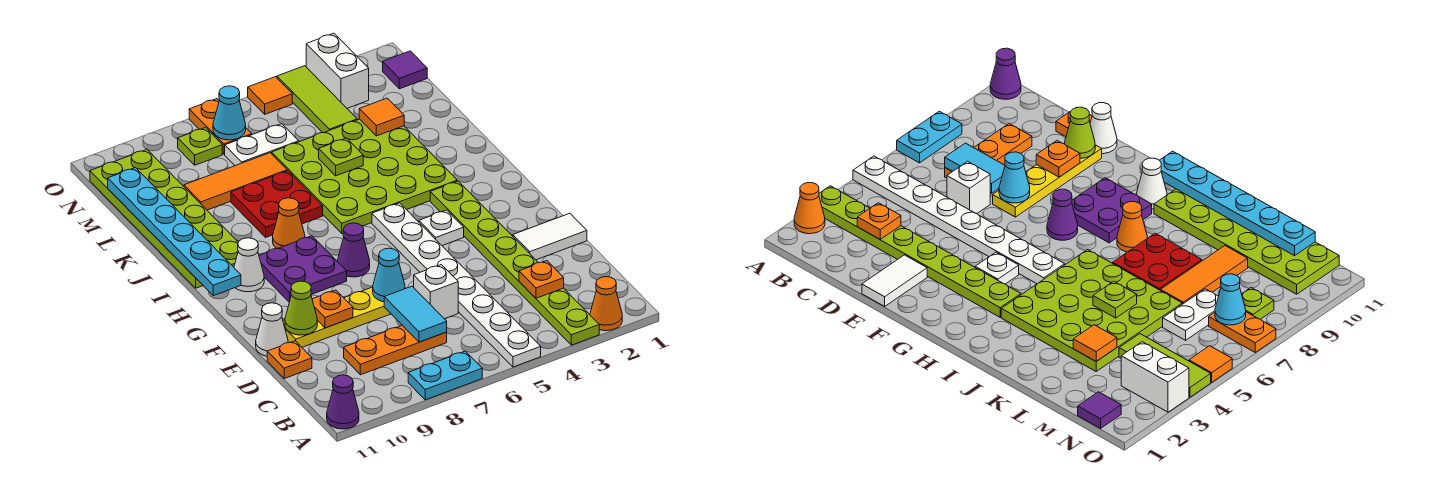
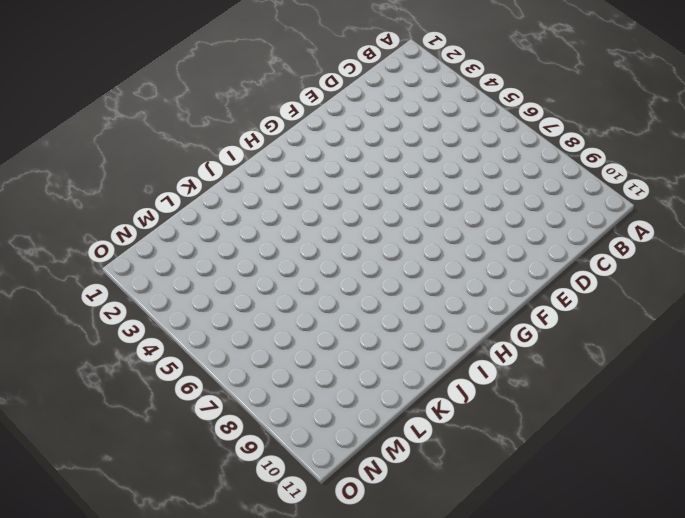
none -> orange cone A2 level 1
none -> lime plate A3:H3 level 1
none -> white plate A5:H5 level 1
none -> cyan plate A7:A8 level 1

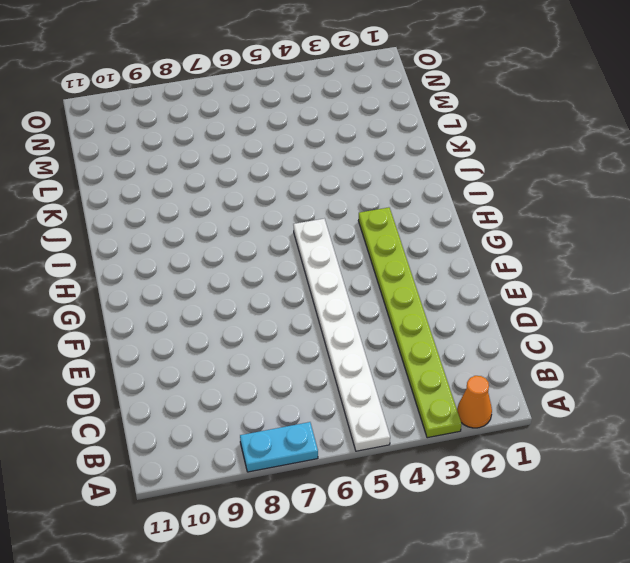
none -> purple cone A11 level 1
none -> orange plate C7:C9 level 1
none -> white brick D6 level 1
none -> orange plate D11 level 1

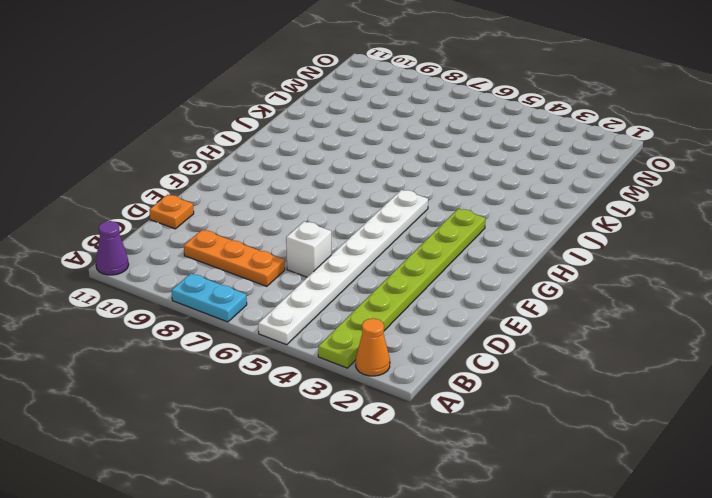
none -> white tile E1:E2 level 1
none -> yellow plate E7:E10 level 1
none -> white cone E11 level 1
none -> white plate G4 level 1

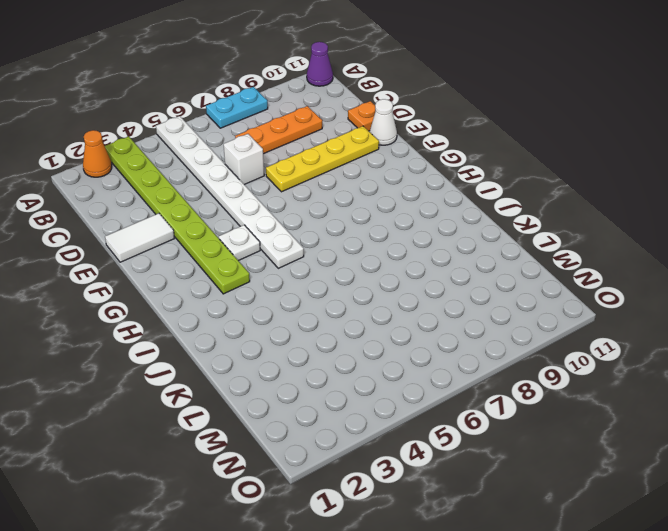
none -> purple cone G7 level 1
none -> purple plate G8:H9 level 1
none -> white cone H10 level 1
none -> lime plate I3:L6 level 1

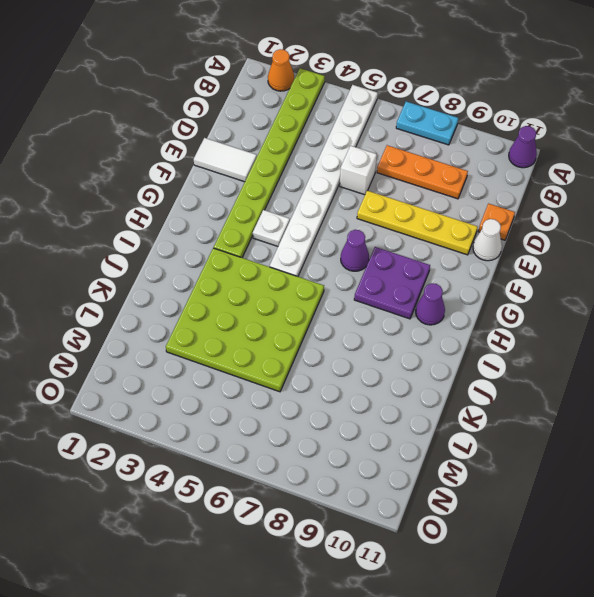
purple cone H10 level 1 -> white cone H10 level 1
none -> orange cone I8 level 1
none -> lime plate I10:N11 level 1
none -> red plate J7:K8 level 1
none -> orange tile L7:L9 level 1

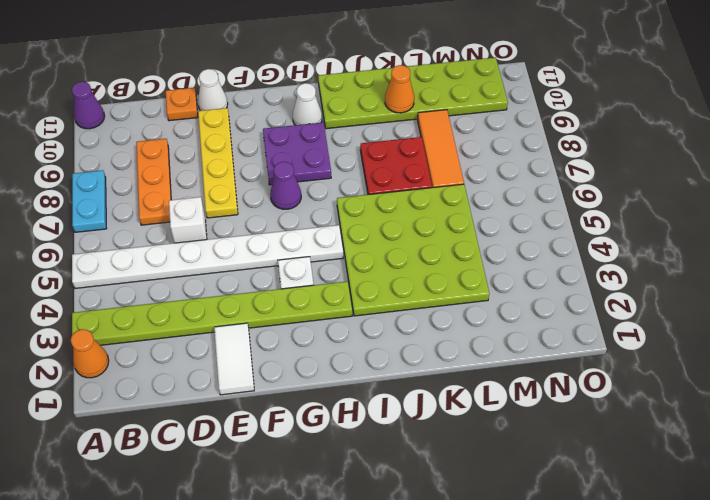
orange cone K10 level 2 -> orange cone I8 level 1
none -> lime tile M4:O4 level 1
none -> white plate M6:M7 level 1
none -> purple tile N1 level 1
none -> white brick N3:O3 level 1

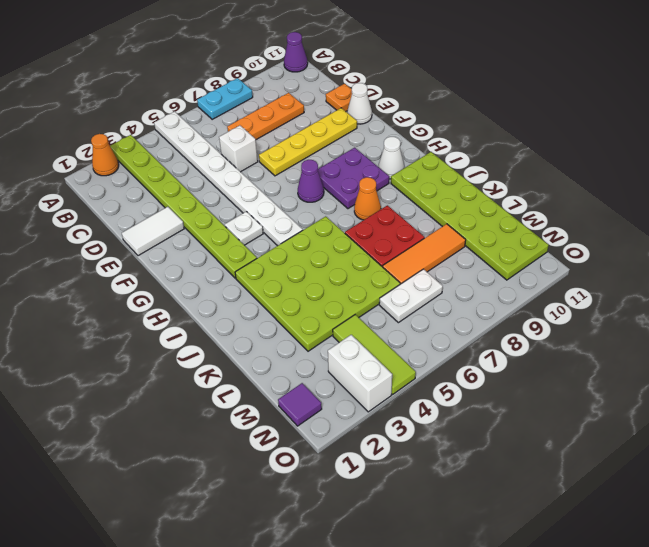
none -> orange plate N7:O7 level 1
none -> lime plate N8 level 1
none -> orange tile O5 level 1
none -> orange plate C3 level 2

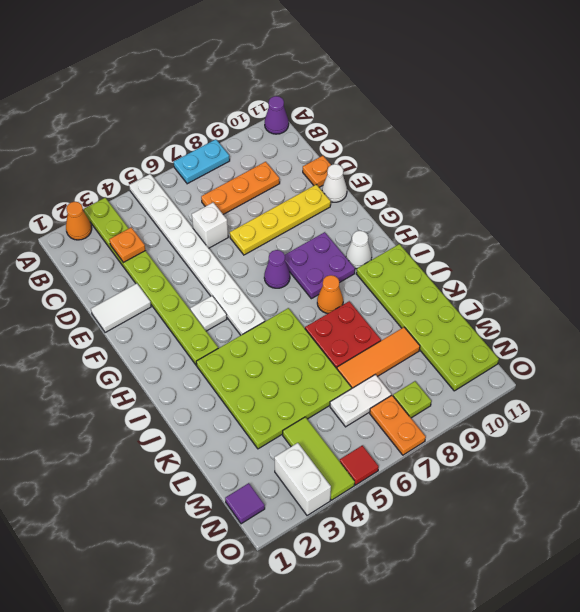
red tile O5 level 1 -> orange tile O5 level 1
none -> cyan tile C7:D7 level 2
none -> cyan cone E7 level 2
none -> orange plate E9 level 2
none -> lime cone E10 level 2

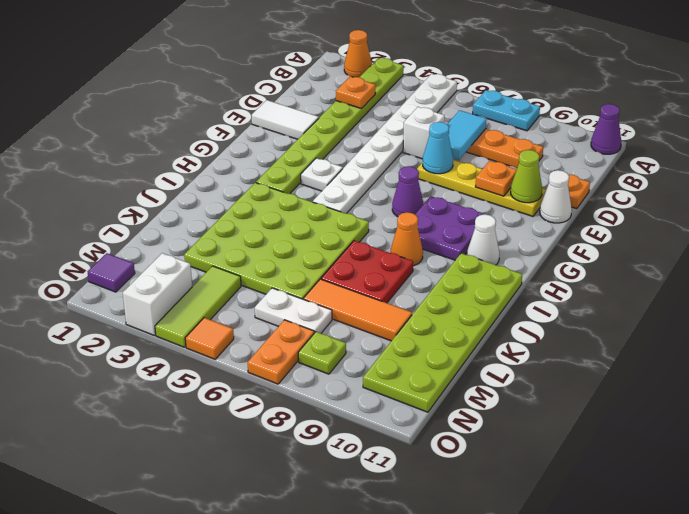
none -> cyan plate H11:M11 level 2
none -> lime plate K5 level 2
none -> orange tile L3 level 2
none -> cyan cone N7 level 2

